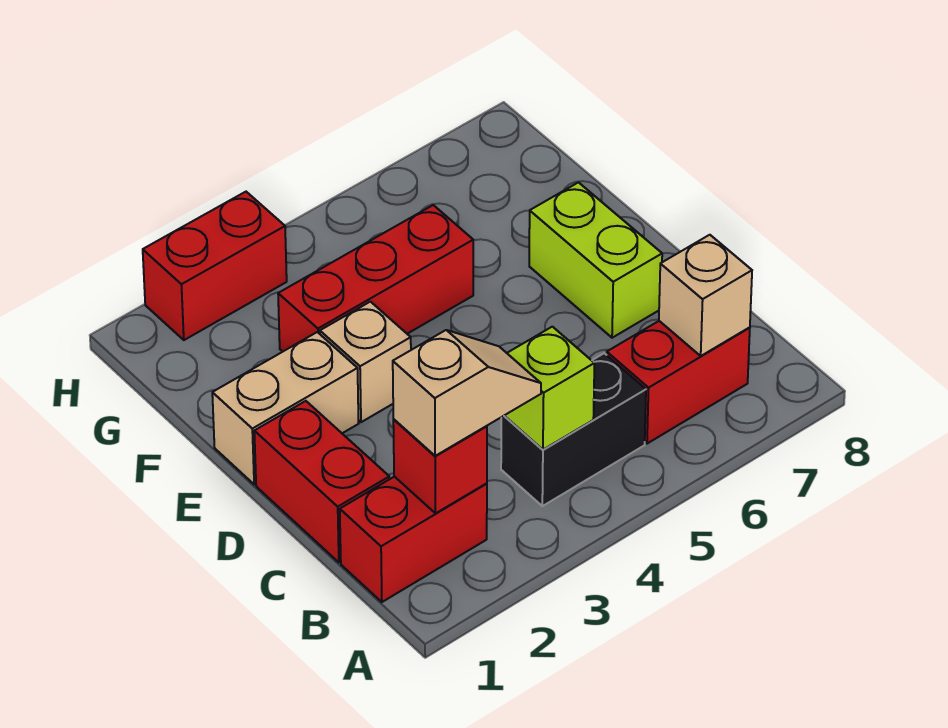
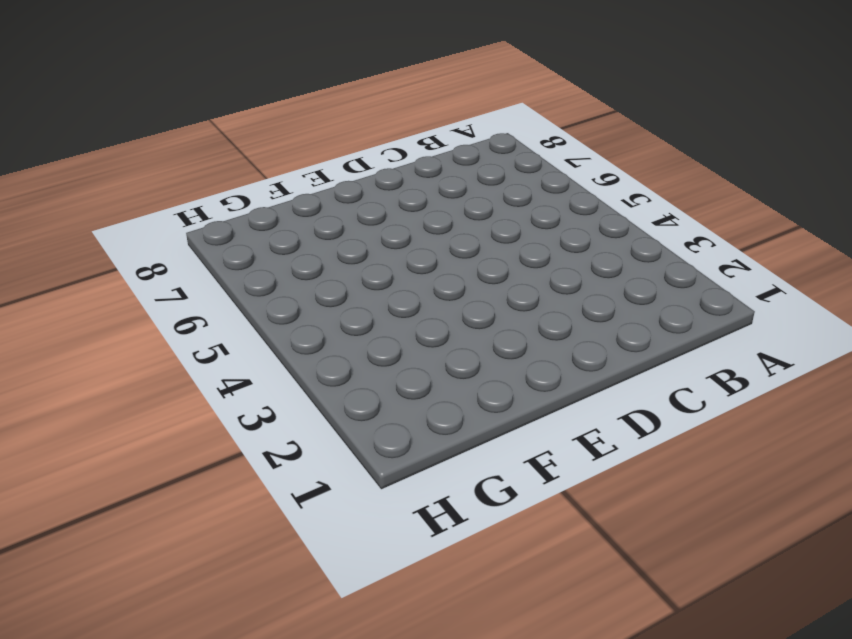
none -> red brick B1:B2 level 1
none -> black brick B4:B5 level 1
none -> red brick B6:B7 level 1

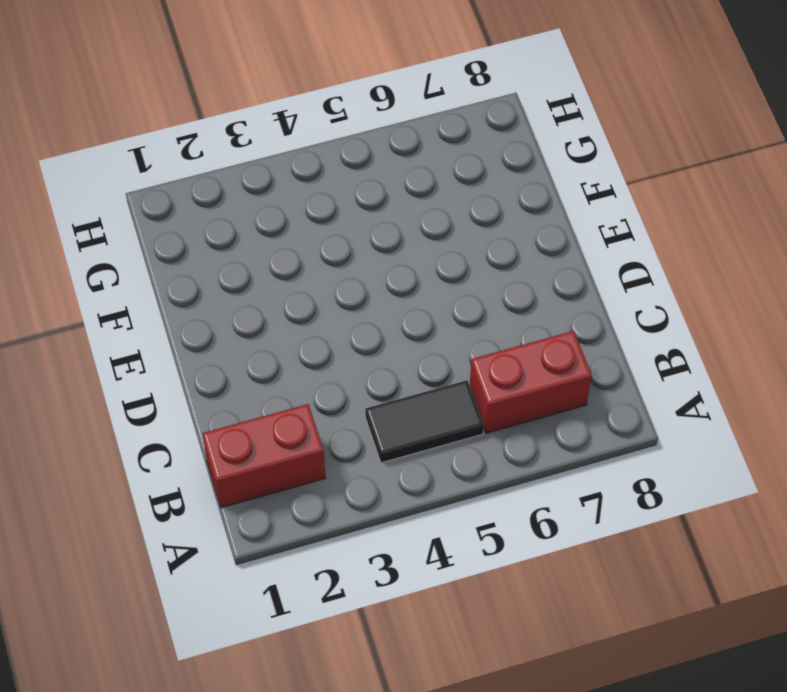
black tile B4:B5 level 1 -> black brick B4:B5 level 1
none -> red brick C1:D1 level 1
none -> lime brick D7:E7 level 1
none -> tan brick E1:E2 level 1

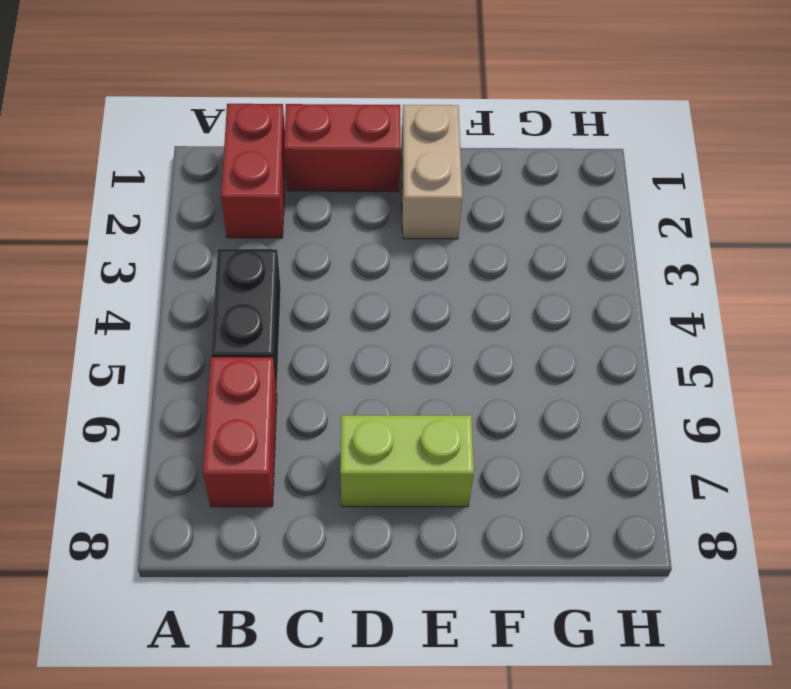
none -> tan brick E3 level 1
none -> red brick F3:F5 level 1
none -> red brick H2:H3 level 1

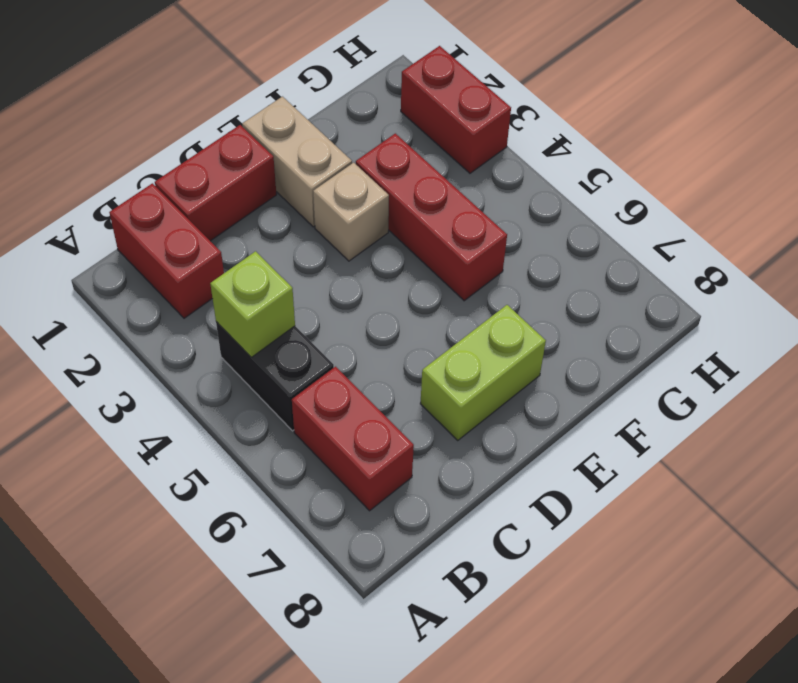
none -> red brick B2 level 2
none -> tan brick B7 level 2
none -> tan slope B2:B3 level 3 top 2

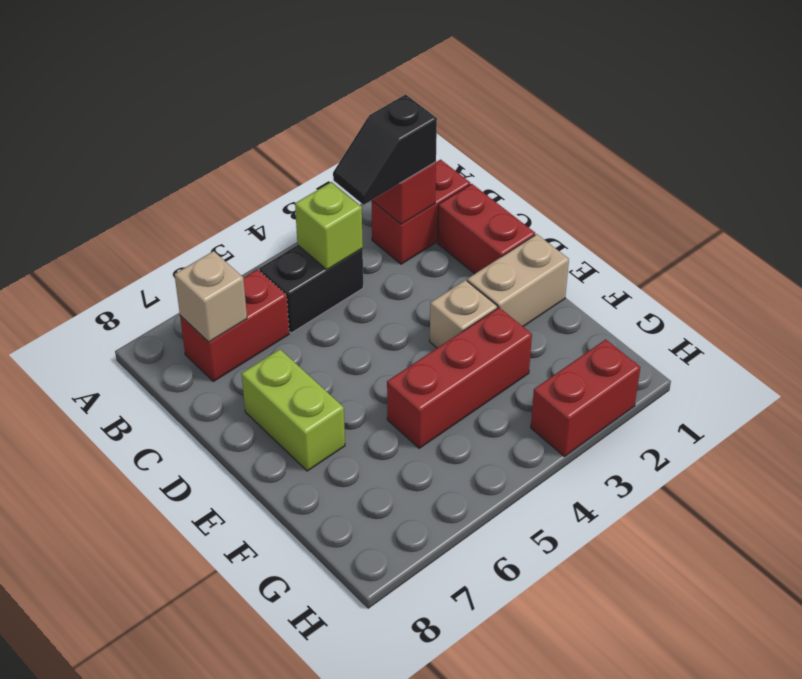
black slope B2:B3 level 3 top 2 -> tan slope B2:B3 level 3 top 2

